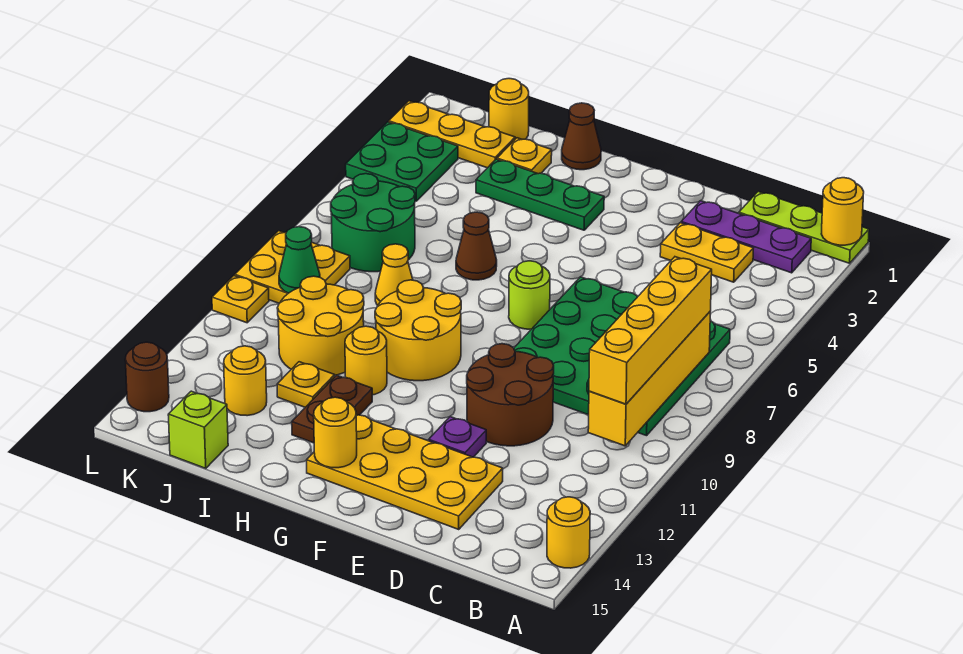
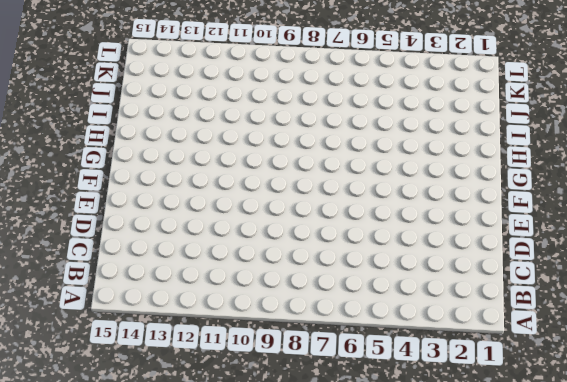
none -> lime plate A1:C1 level 1
none -> yellow round brick A14 level 1
none -> purple plate B2:D2 level 1
none -> green plate B6:E9 level 1

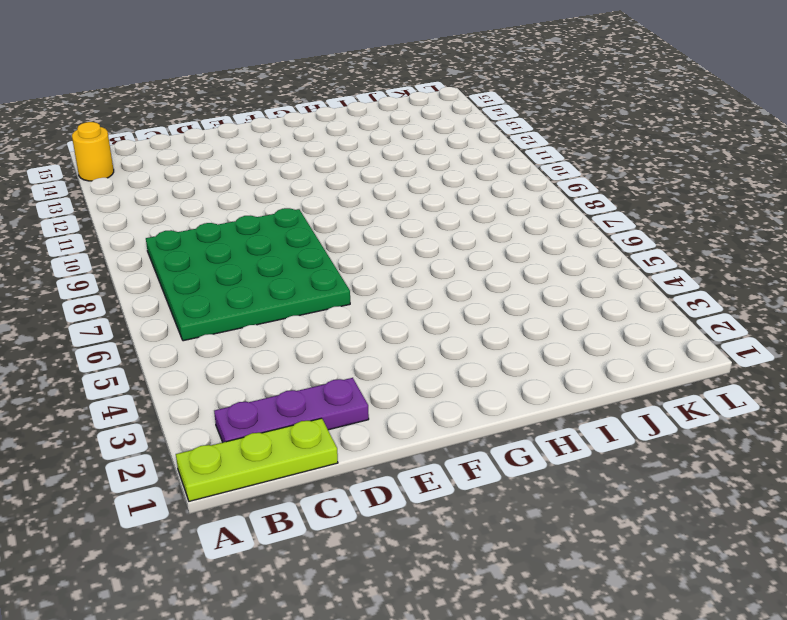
none -> yellow plate C3:D3 level 1
none -> brown round brick D10:E11 level 1
none -> yellow plate D13:G14 level 1
none -> purple plate E12 level 1

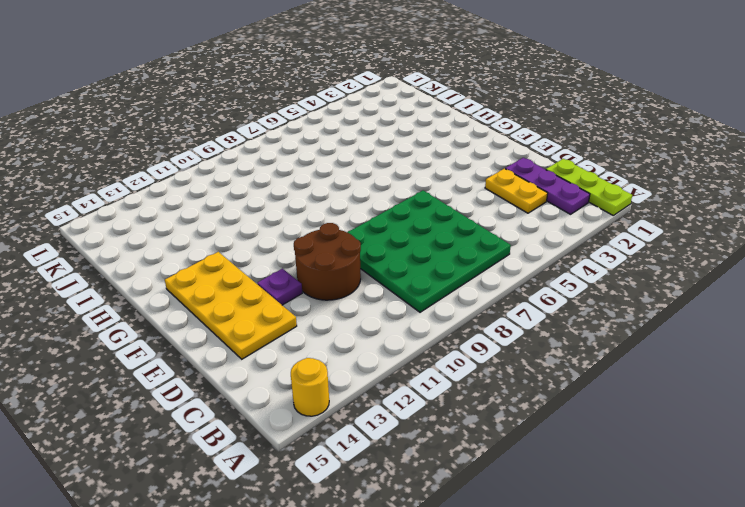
none -> lime round brick F7 level 1
none -> green plate G3:I3 level 1
none -> yellow round brick G9:H10 level 1
none -> brown cone H1 level 1

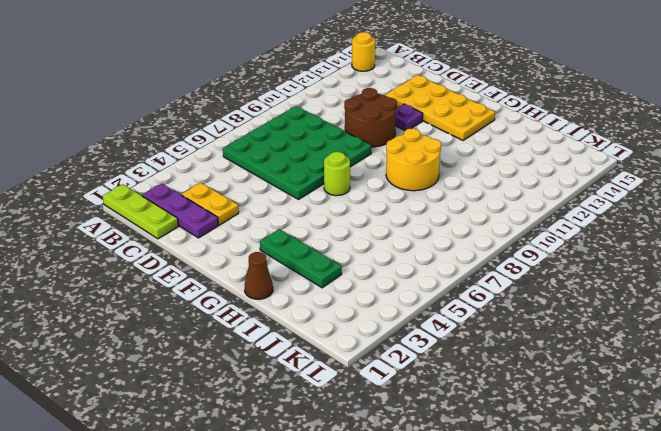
none -> brown cone H6 level 1
none -> yellow round brick H11 level 1
none -> brown plate H12:H13 level 1
none -> yellow plate I2 level 1

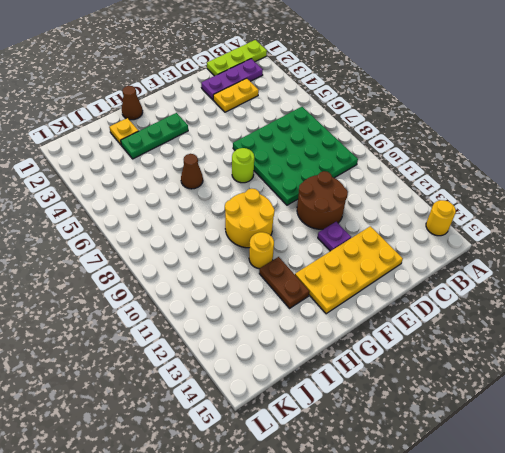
none -> yellow cone I8 level 1
none -> yellow round brick I10:J11 level 1
none -> yellow plate I12 level 1
none -> yellow round brick J1 level 1

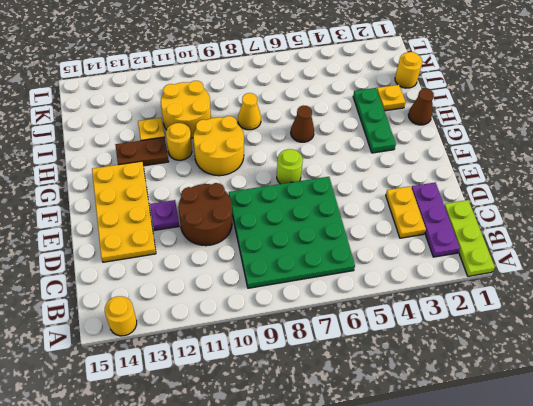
none -> yellow plate J2:L2 level 1
none -> green round brick J6:K7 level 1
none -> yellow round brick J13 level 1
none -> lime brick J15 level 1

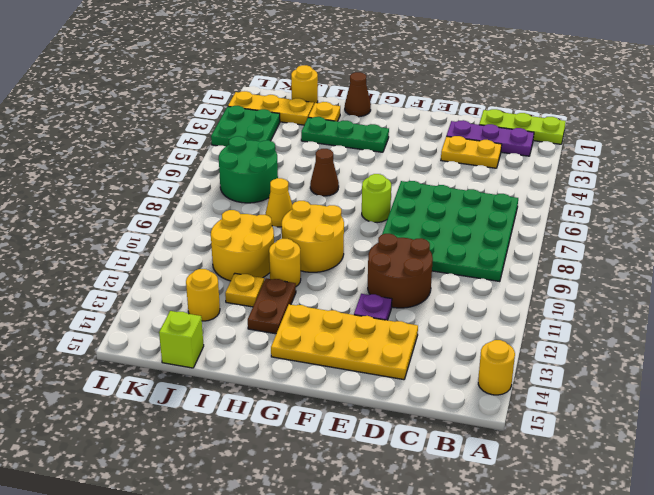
none -> yellow plate K8:L9 level 1
none -> yellow plate L10 level 1
none -> brown round brick L14 level 1
none -> yellow round brick A1 level 2

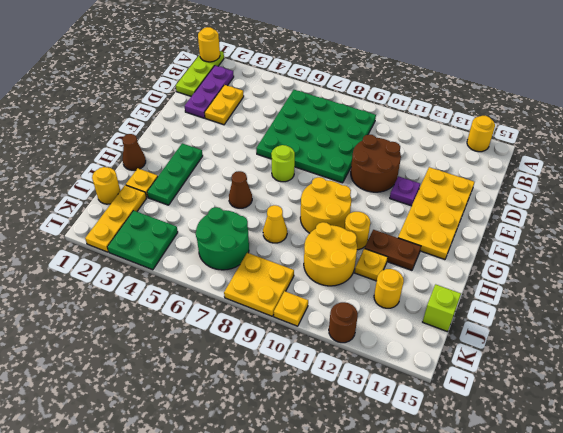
brown round brick L12 level 1 -> brown round brick L14 level 1
none -> yellow brick B7:B10 level 2
none -> yellow round brick G14 level 2
none -> green cone K9 level 2
none -> yellow brick B7:B10 level 3

